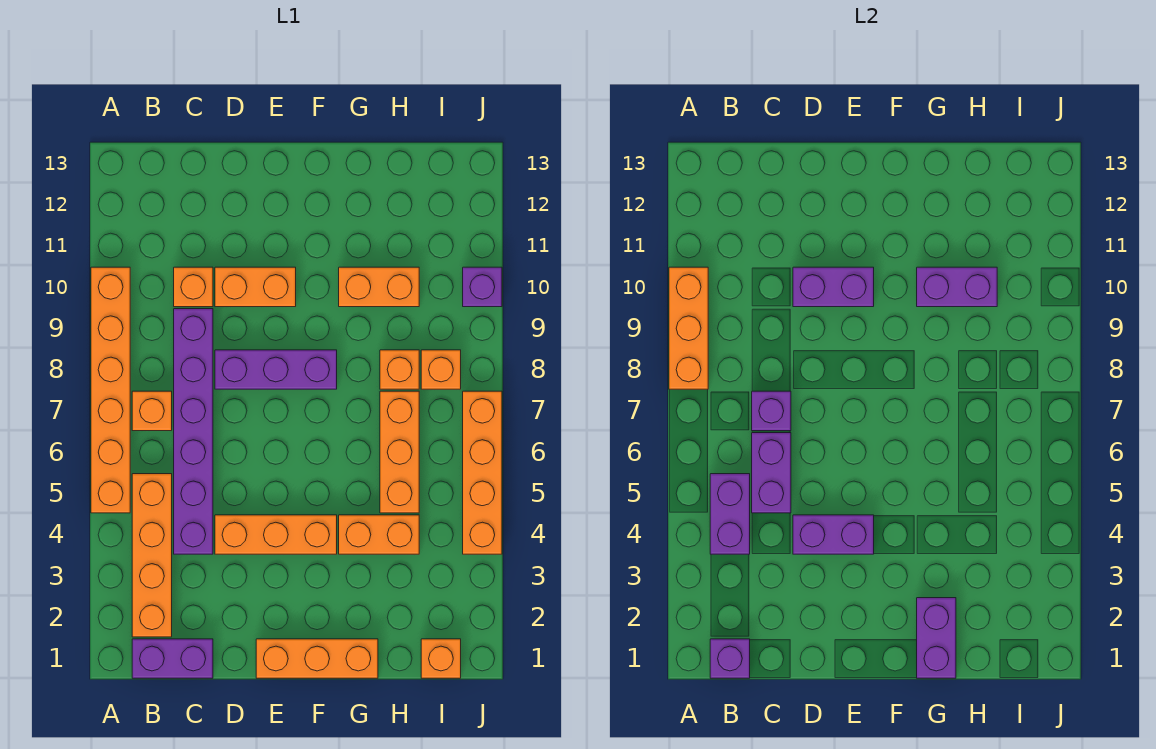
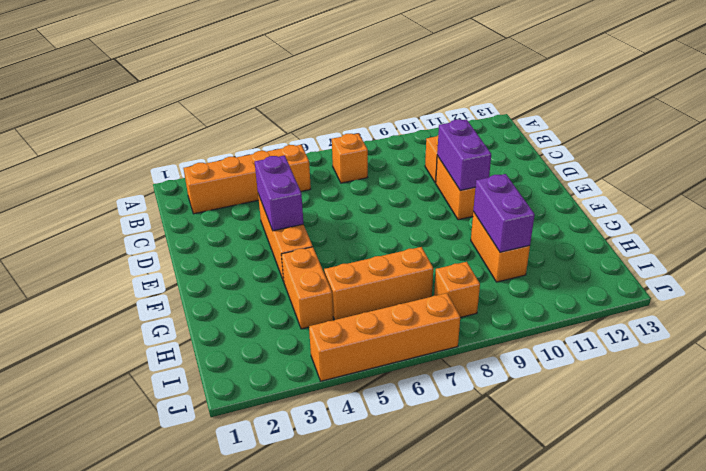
none -> orange brick A5:A10 level 1
none -> purple brick B1:C1 level 1
none -> purple brick C4:C9 level 1

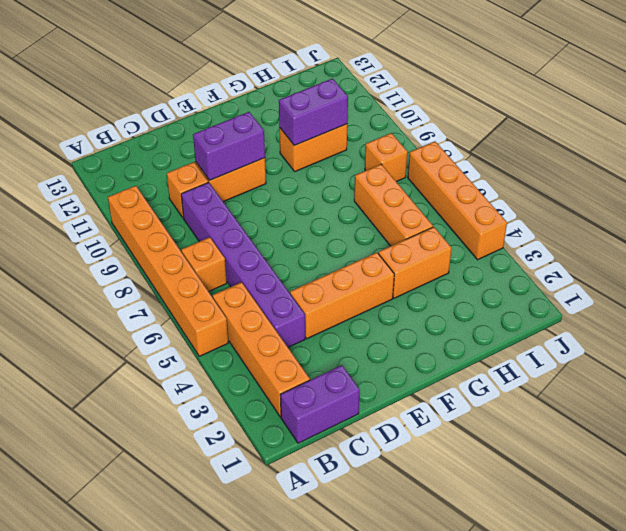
none -> purple brick D8:F8 level 1
none -> orange brick E1:G1 level 1
none -> orange brick H8 level 1

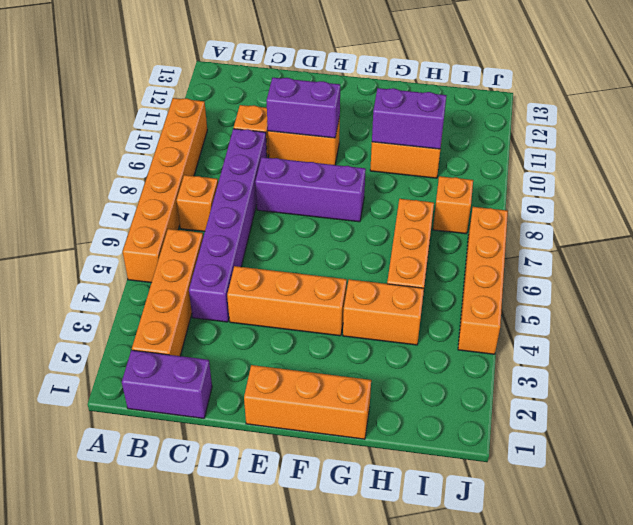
none -> orange brick H8 level 1
none -> orange brick I1 level 1
none -> purple brick J10 level 1

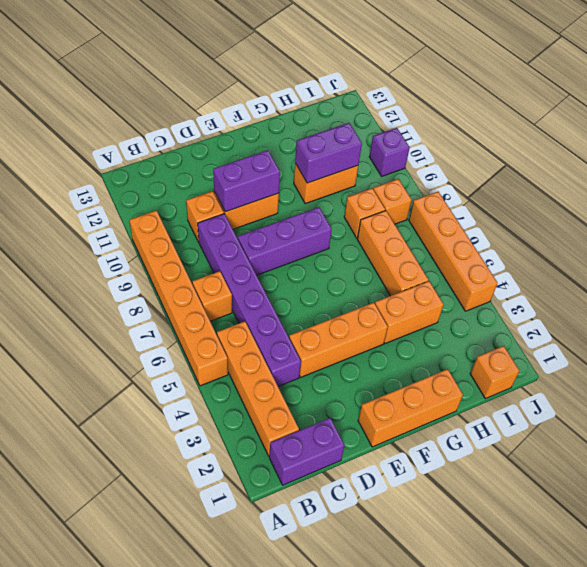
none -> orange brick A8:A10 level 2
none -> purple brick B1 level 2
none -> purple brick B4:B5 level 2

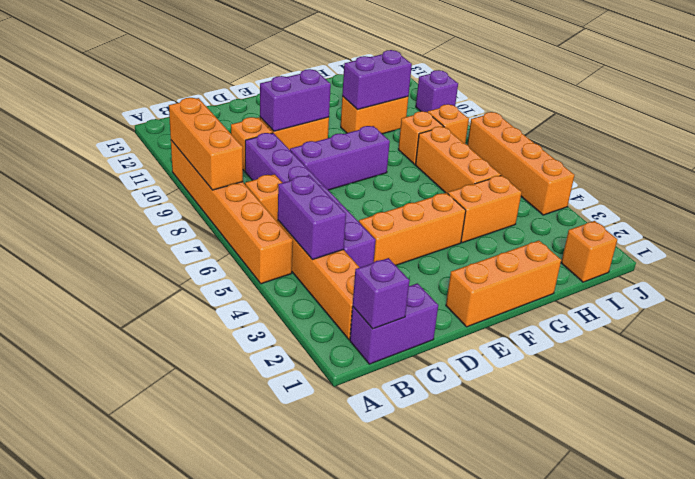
none -> purple brick C5:C6 level 2
none -> purple brick C7 level 2
none -> purple brick D4:E4 level 2

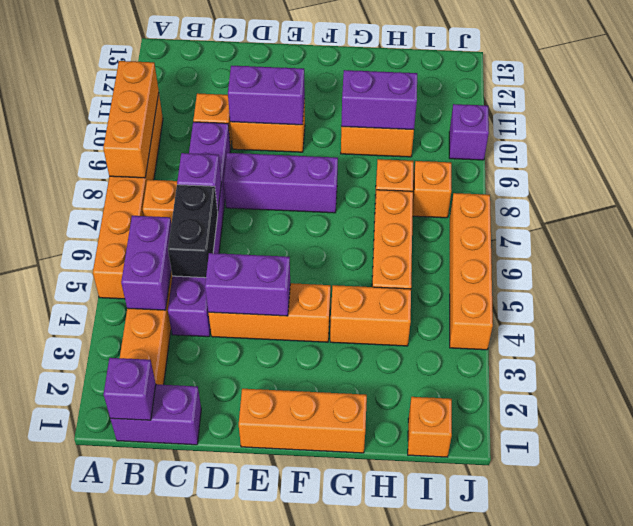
black brick C5:C6 level 2 -> purple brick C5:C6 level 2
none -> purple brick G1:G2 level 2

